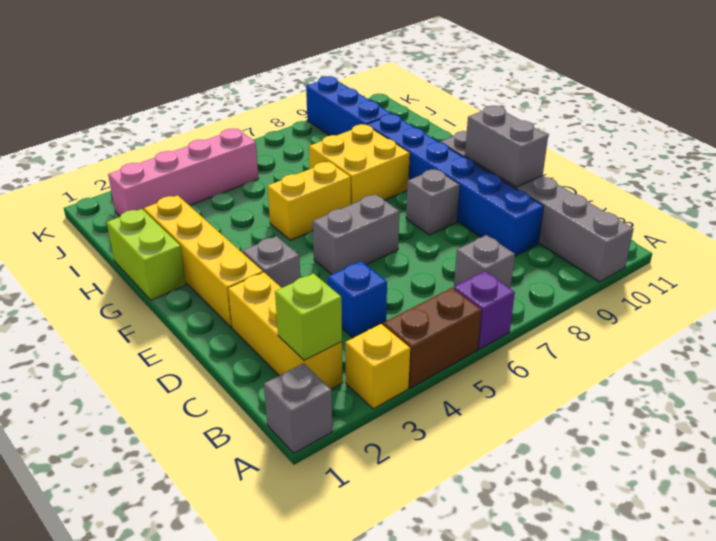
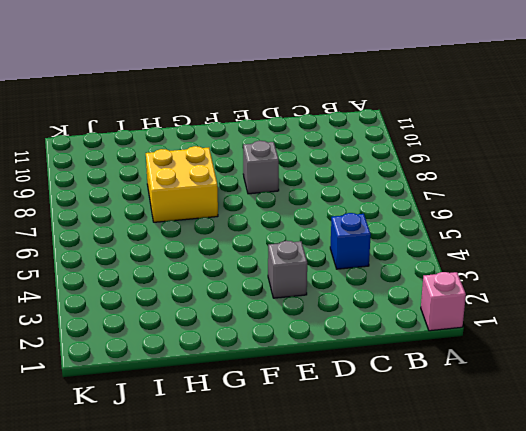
pink brick A1 level 1 -> grey brick A1 level 1
none -> yellow brick A3 level 1
none -> brown brick A4:A5 level 1
none -> purple brick A6 level 1

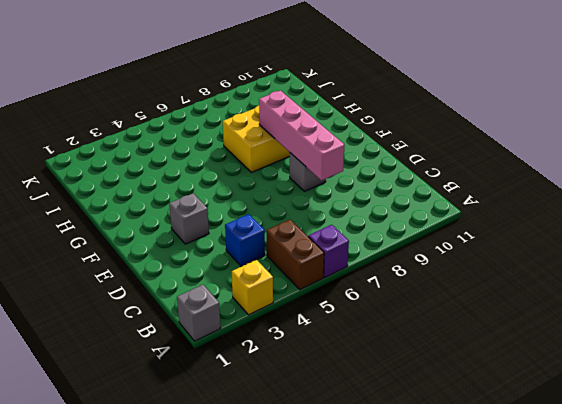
brown brick A5:B5 level 1 -> brown brick A4:A5 level 1
pink brick D8:G8 level 2 -> pink brick J2:J5 level 1
none -> grey brick A10:F10 level 1
none -> yellow brick B2:D2 level 1
none -> grey brick B7 level 1

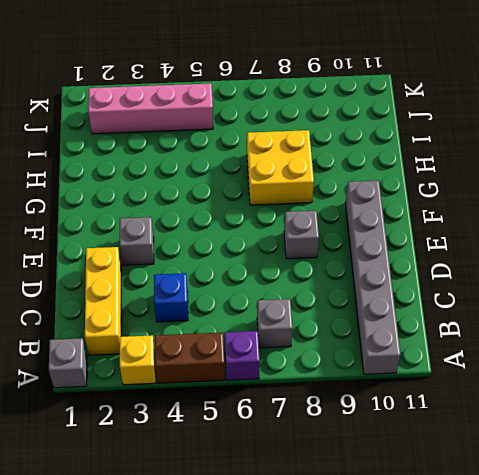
none -> blue brick C9:H9 level 1
none -> yellow brick E2:H2 level 1
none -> grey brick E5:E6 level 1

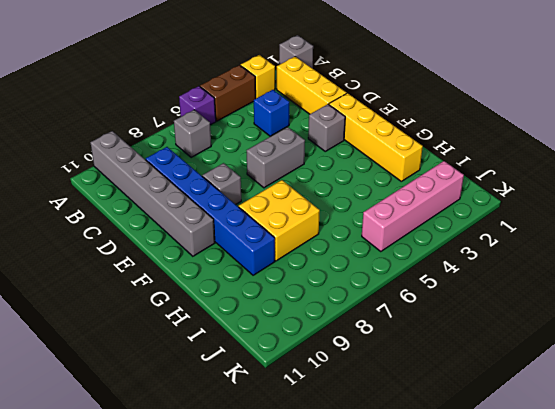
none -> lime brick G1:H1 level 1
none -> yellow brick G5:G6 level 1
none -> blue brick I9:K9 level 1

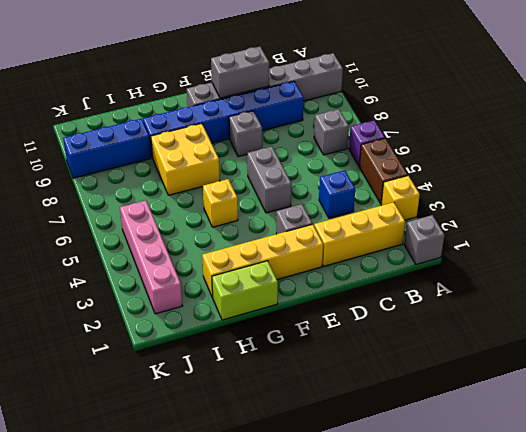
yellow brick G5 level 1 -> yellow brick G5:G6 level 1
none -> lime brick B2 level 2

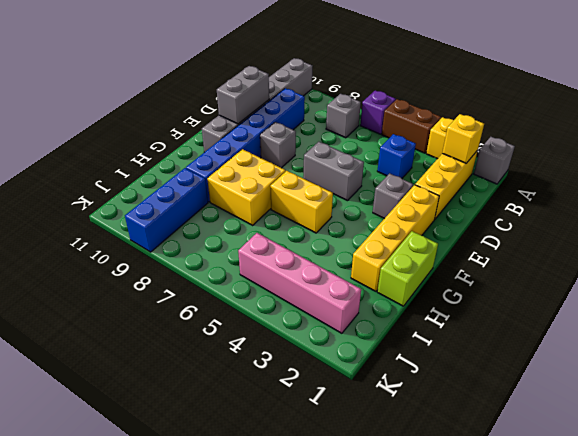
yellow brick B2 level 2 -> lime brick B2 level 2

